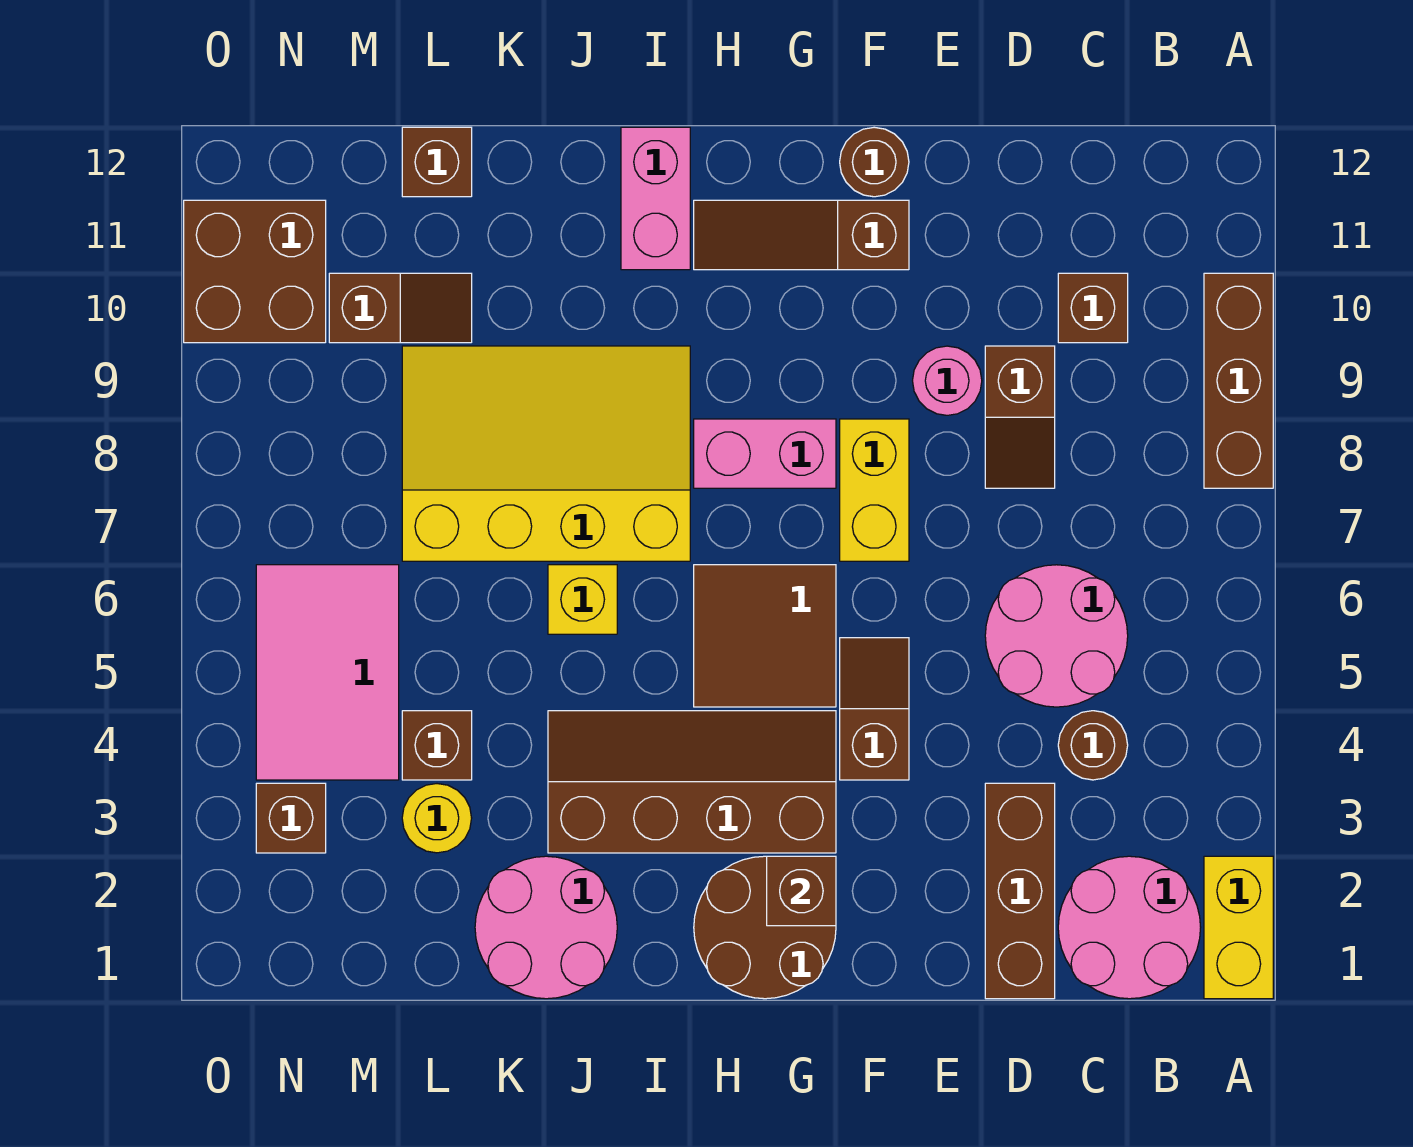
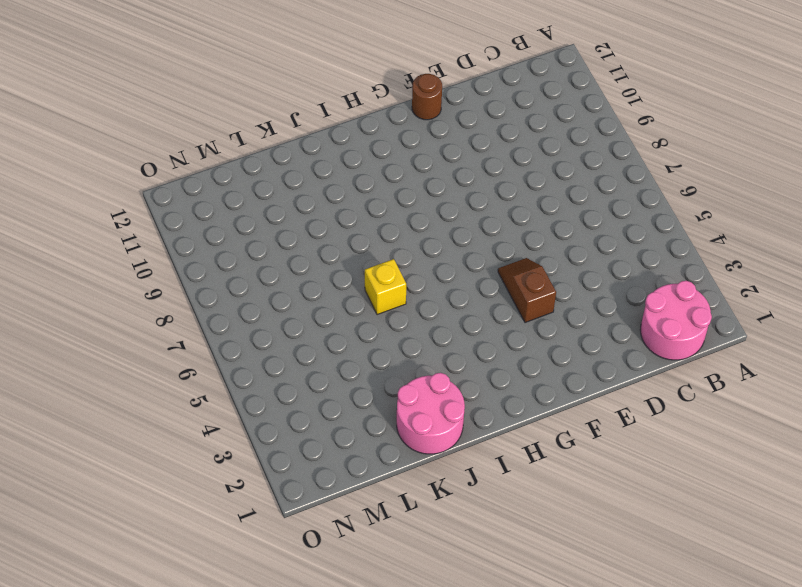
none -> yellow brick A1:A2 level 1
none -> brown brick A8:A10 level 1
none -> brown round brick C4 level 1

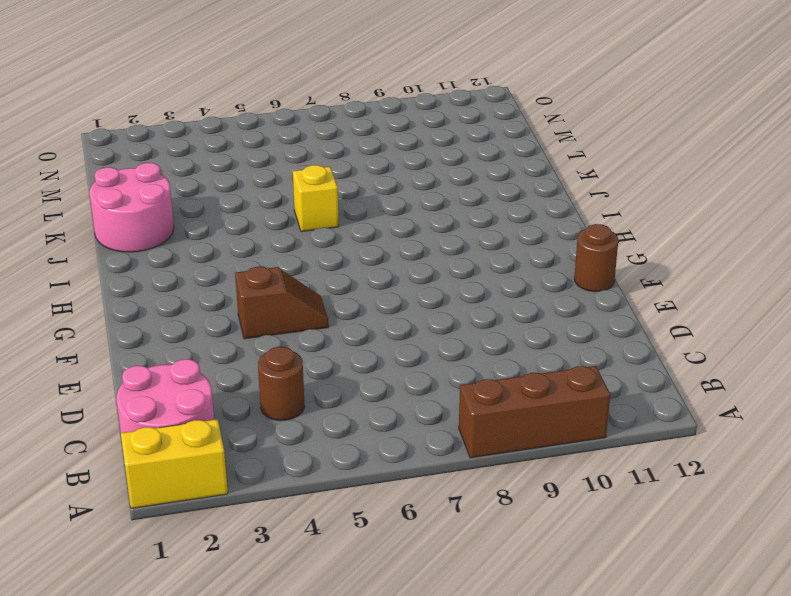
none -> pink round brick C5:D6 level 1
none -> brown brick C10 level 1
none -> brown brick D1:D3 level 1

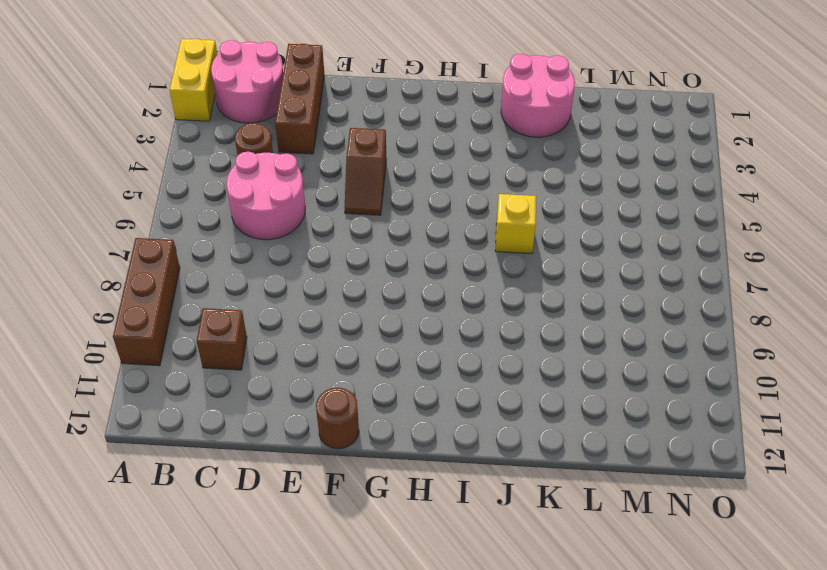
none -> brown slope D8:D9 level 1 top 9
none -> pink round brick E9 level 1
none -> yellow brick F7:F8 level 1

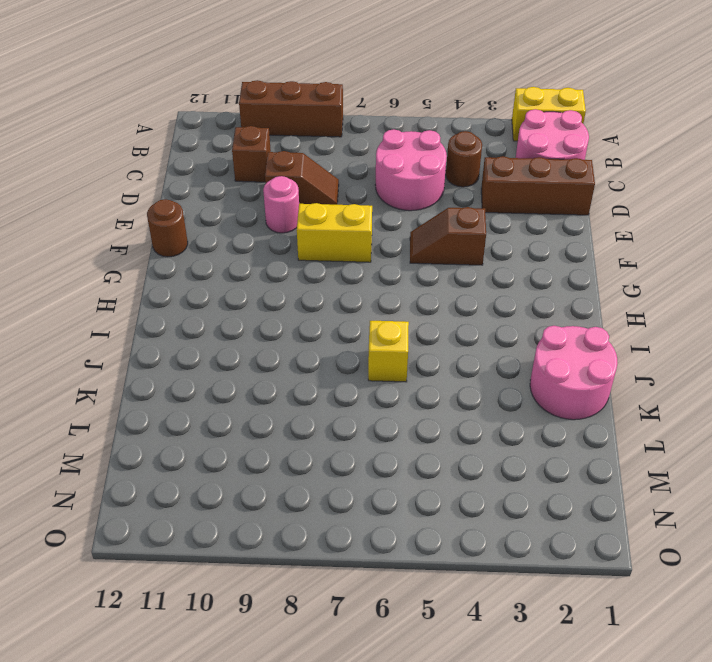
none -> brown slope F11:H11 level 1 top F
none -> brown round brick G1:H2 level 1
none -> brown slope G3:J4 level 1 top 3

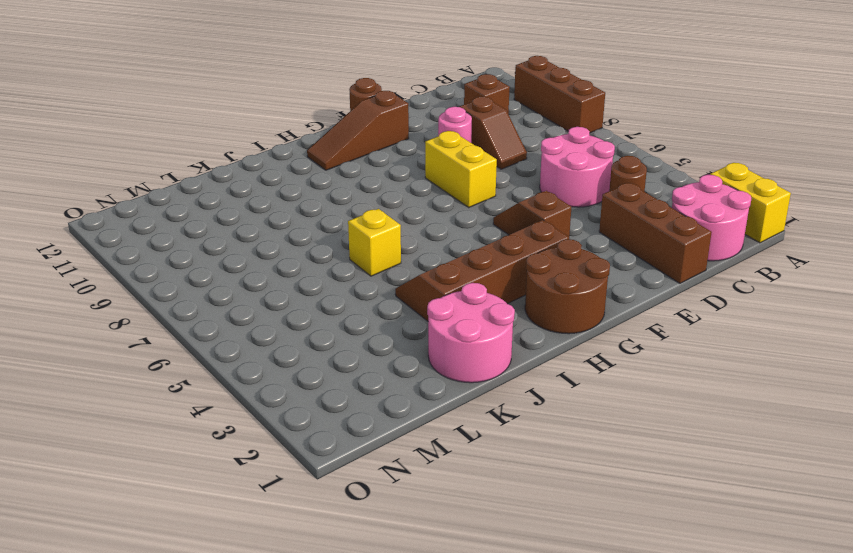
none -> brown tile G5:H6 level 1
none -> pink brick G8:H8 level 1
none -> yellow slope I7:L9 level 1 top 7

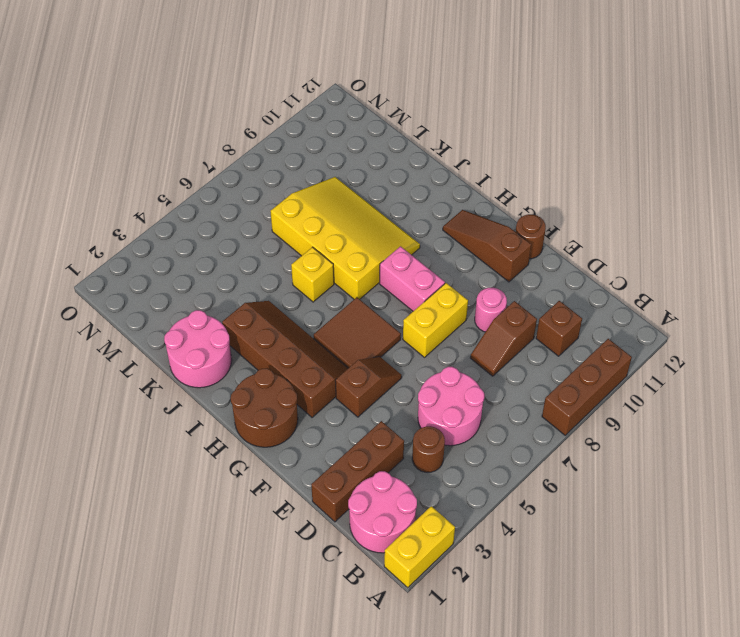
none -> pink brick I11:I12 level 1
none -> yellow round brick L3 level 1
none -> brown brick L4 level 1

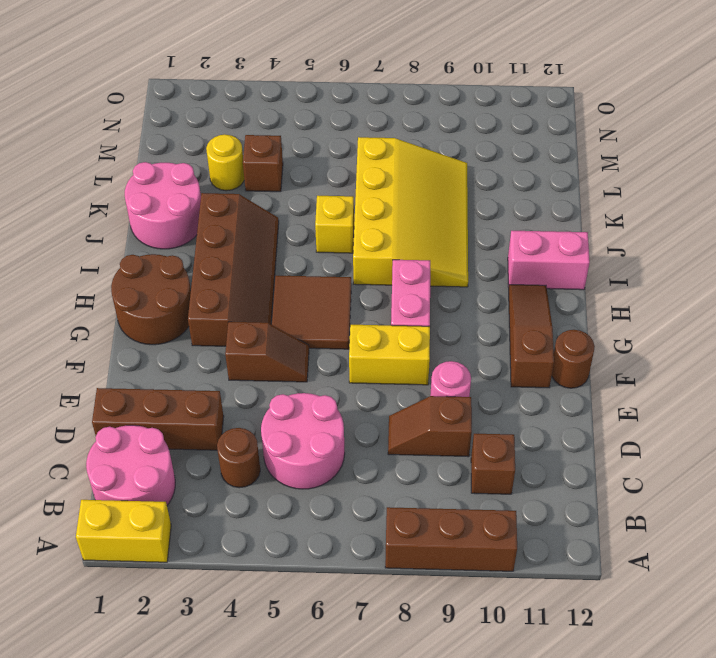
none -> brown slope L10:M10 level 1 top M
none -> brown brick L12 level 1
none -> pink tile M4:N6 level 1

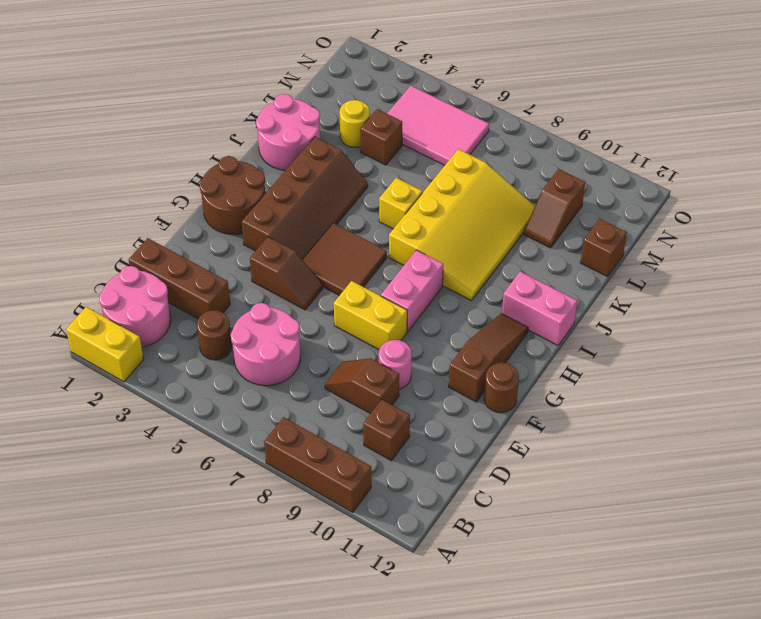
none -> brown brick N3 level 1
none -> brown brick N10:O11 level 1
none -> brown brick G2 level 2

